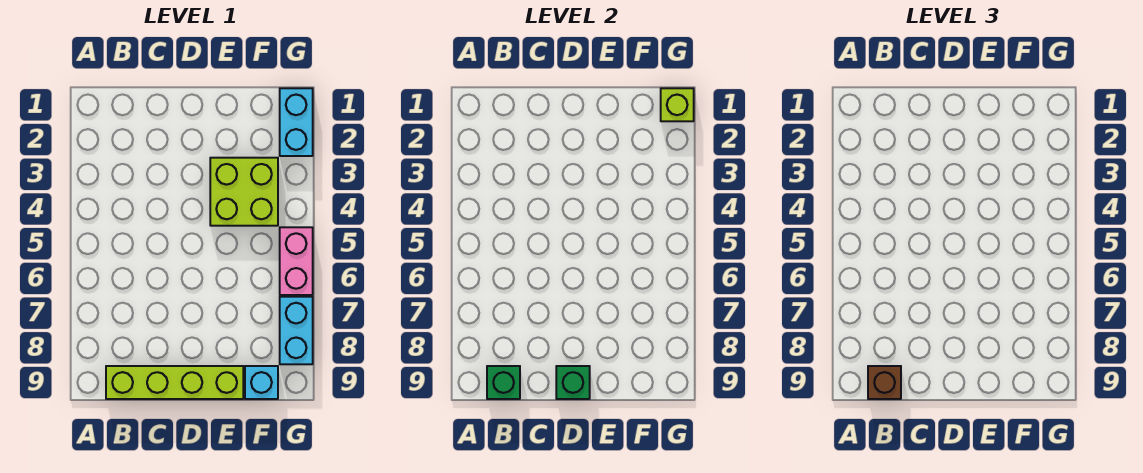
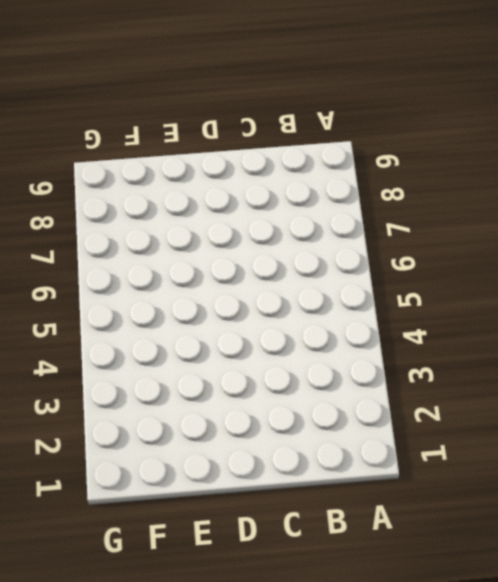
none -> lime brick B9:E9 level 1
none -> lime brick E3:F4 level 1

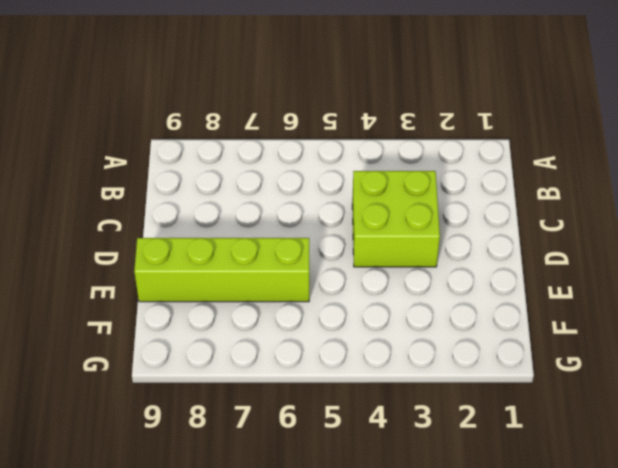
lime brick C3:D4 level 1 -> lime brick E3:F4 level 1
lime brick E6:E9 level 1 -> lime brick B9:E9 level 1
none -> cyan brick F9 level 1
none -> cyan brick G1:G2 level 1

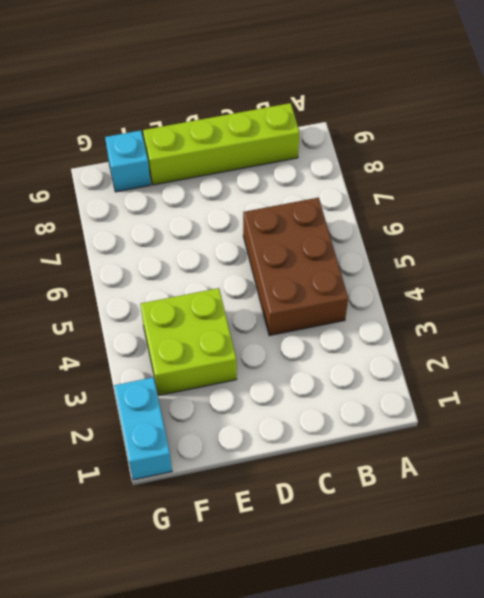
brown brick B4:C6 level 1 -> none
none -> pink brick G5:G6 level 1
none -> cyan brick G7:G8 level 1

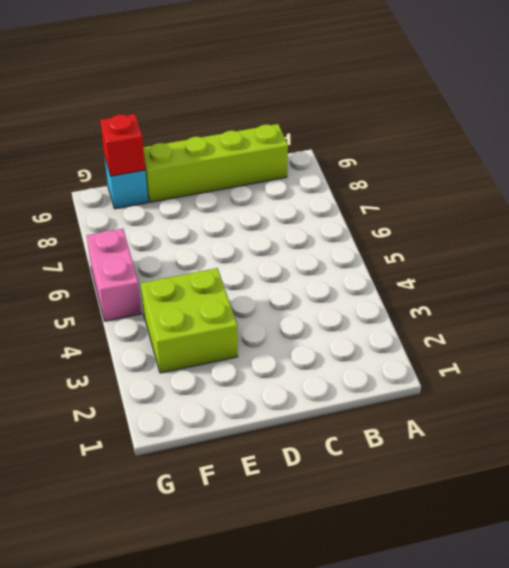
red brick F9 level 2 -> none
none -> cyan brick G1:G2 level 1
none -> cyan brick G7:G8 level 1

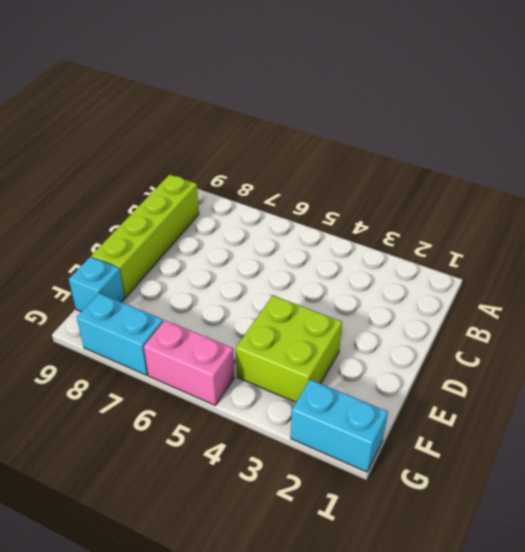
none -> green brick B9 level 2
none -> green brick D9 level 2

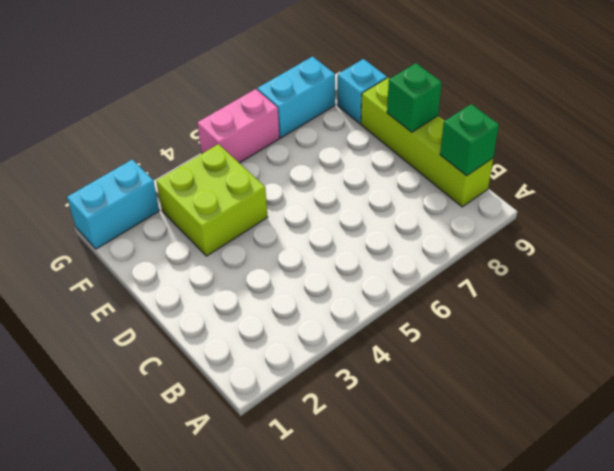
none -> lime brick G1 level 2
none -> brown brick B9 level 3

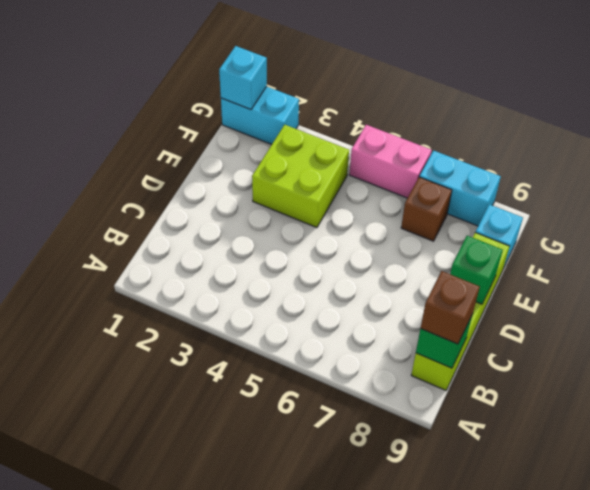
brown brick F7 level 1 -> none
cyan brick G1 level 2 -> lime brick G1 level 2

